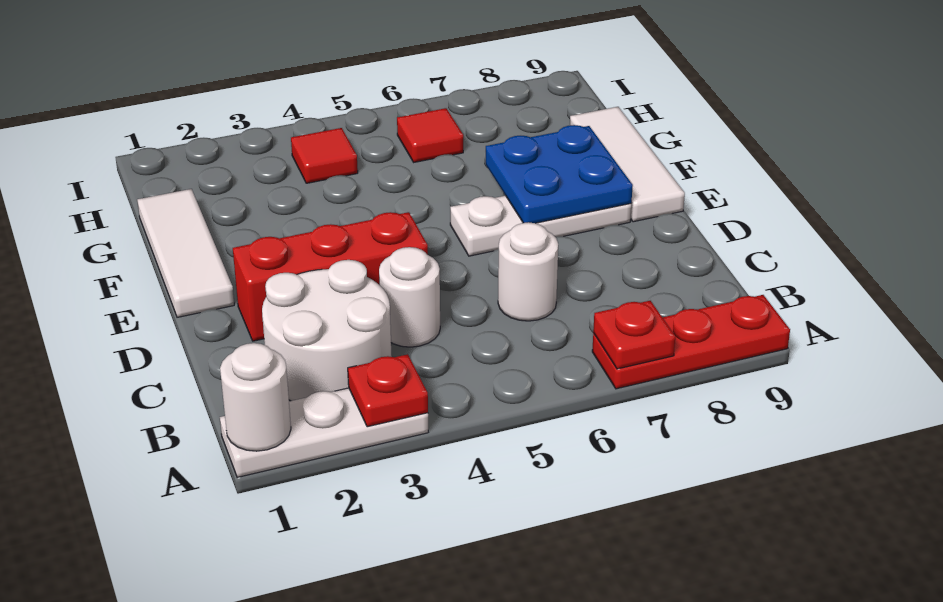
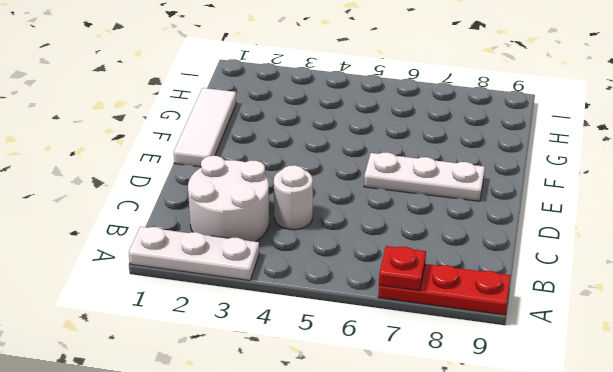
none -> white round brick C6 level 1
none -> red brick D2:D4 level 1
none -> white tile E9:G9 level 1

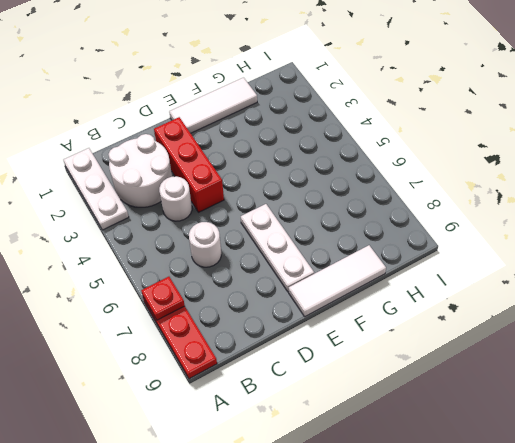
none -> red tile H4 level 1
none -> red tile H6 level 1
none -> white round brick A1 level 2

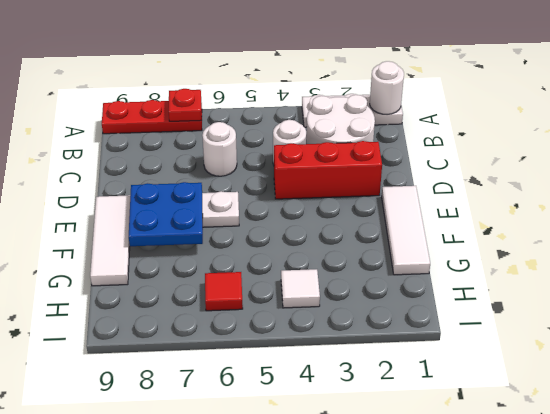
white tile H4 level 1 -> red tile H4 level 1
none -> red plate A3 level 2

